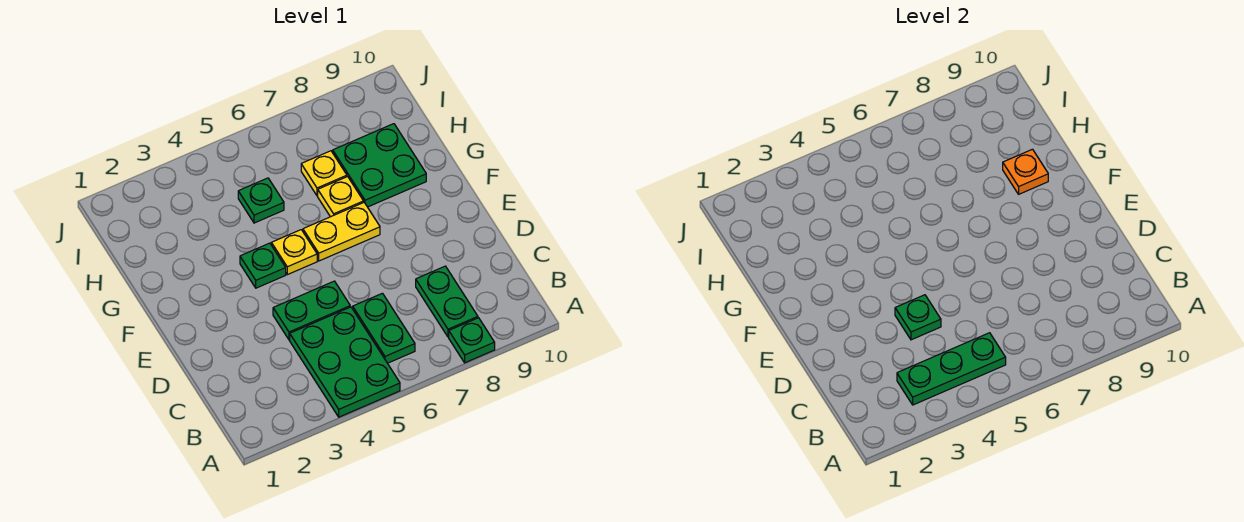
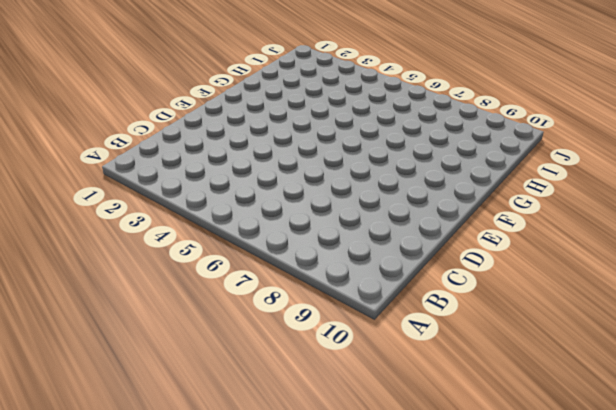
none -> green plate A4:C5 level 1
none -> green plate A8 level 1
none -> green plate B6:C6 level 1

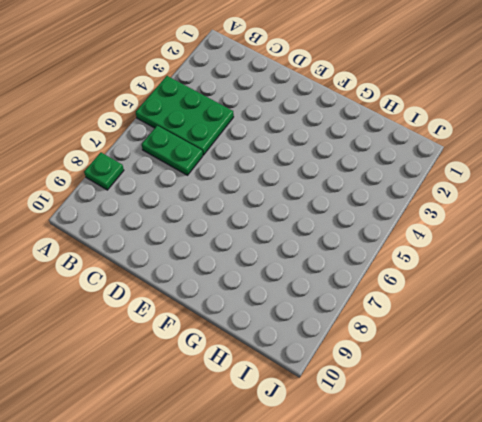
none -> green plate B8:C8 level 1
none -> green plate D4:D5 level 1
none -> green plate F4 level 1

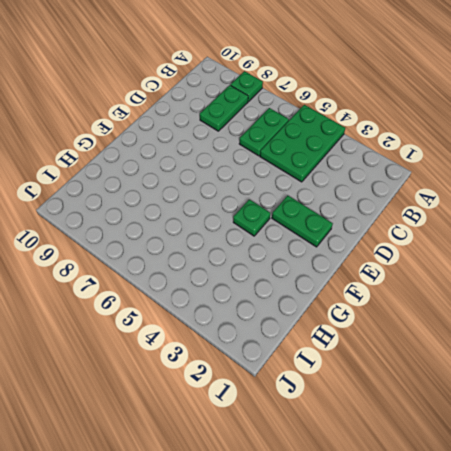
green plate E2:E3 level 1 -> green plate D4:D5 level 1
none -> yellow plate F5 level 1
none -> yellow plate F6:F7 level 1
none -> yellow plate G7 level 1

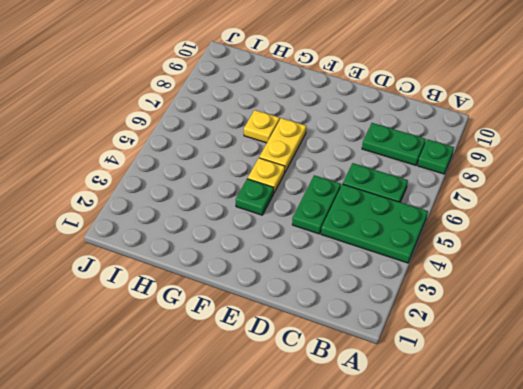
none -> green plate G8:H9 level 1
none -> green plate H5 level 1
none -> yellow plate H7 level 1

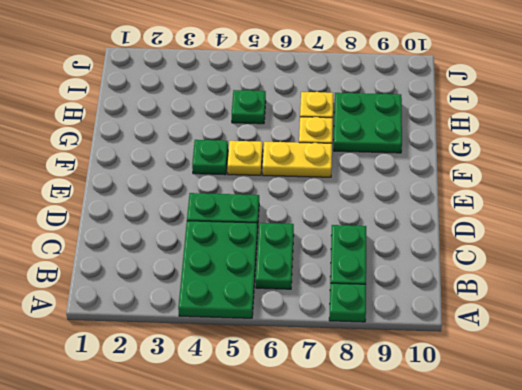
none -> green plate B3:B5 level 2
none -> green plate D4 level 2
none -> orange plate G9 level 2

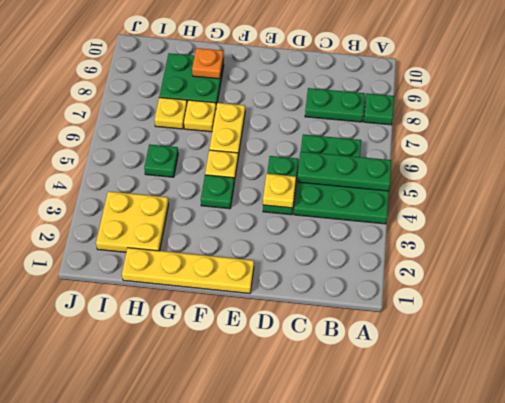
green plate A5:C5 level 2 -> green plate B3:B5 level 2
yellow plate D4 level 2 -> green plate D4 level 2
yellow plate E1:H1 level 1 -> none
yellow plate H2:I3 level 1 -> none

